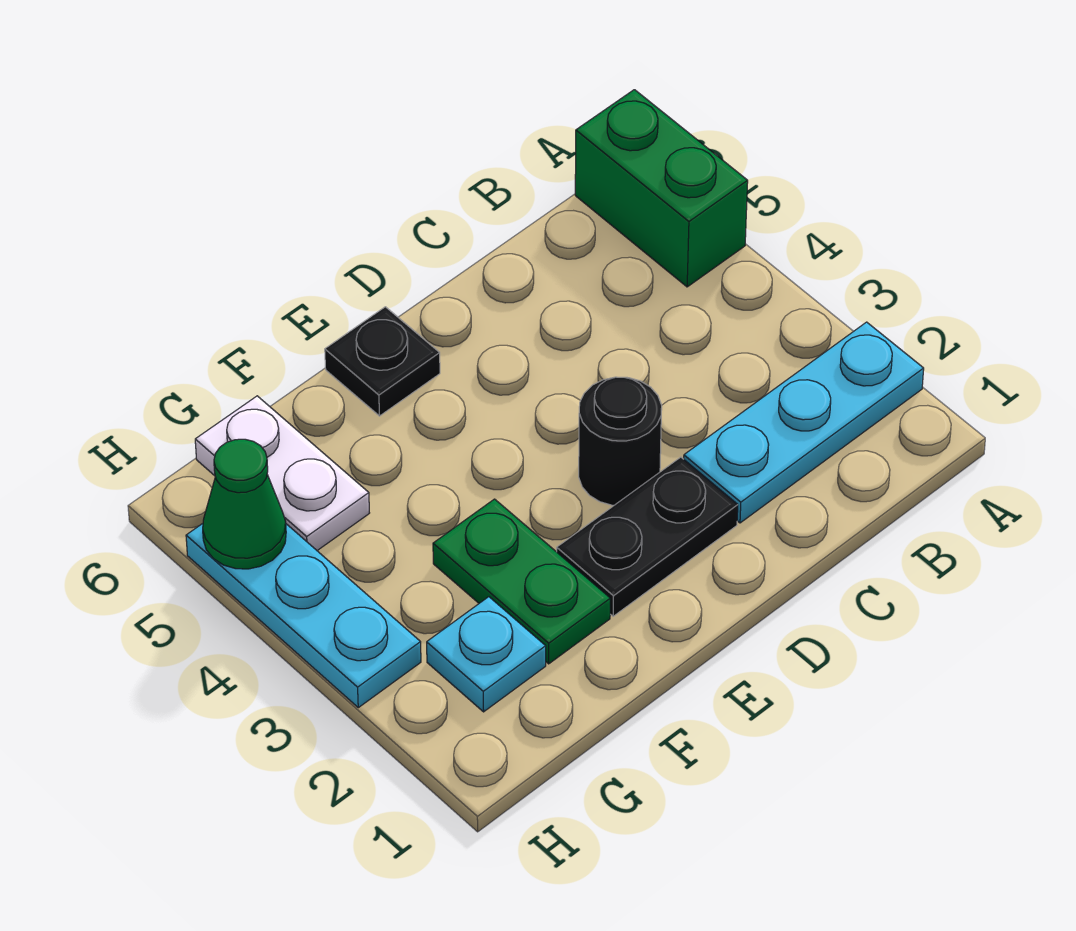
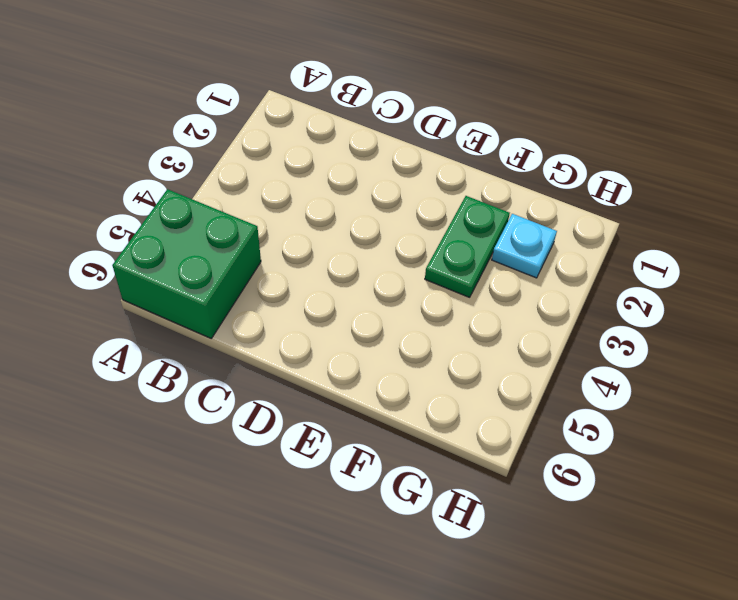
green brick A5:B6 level 1 -> green brick A5:A6 level 1
none -> cyan plate A2:C2 level 1
none -> black plate D2:E2 level 1

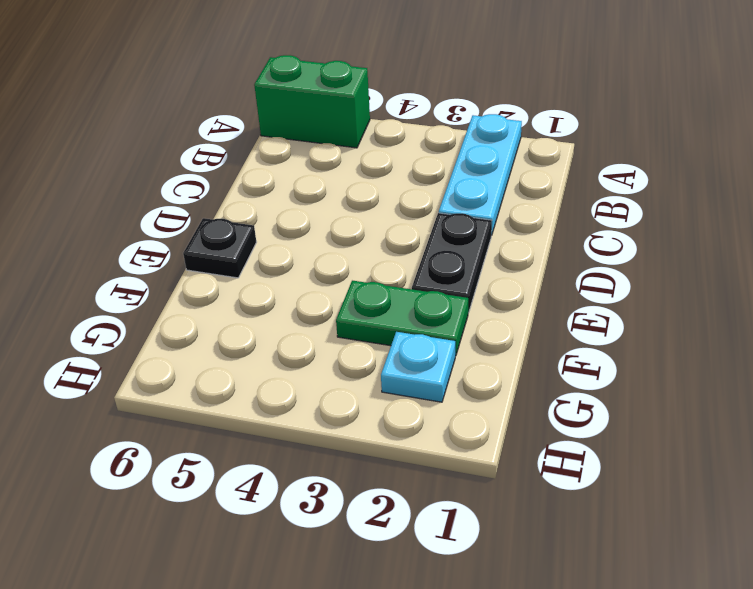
none -> black round brick D3 level 1
none -> white plate G5:G6 level 1

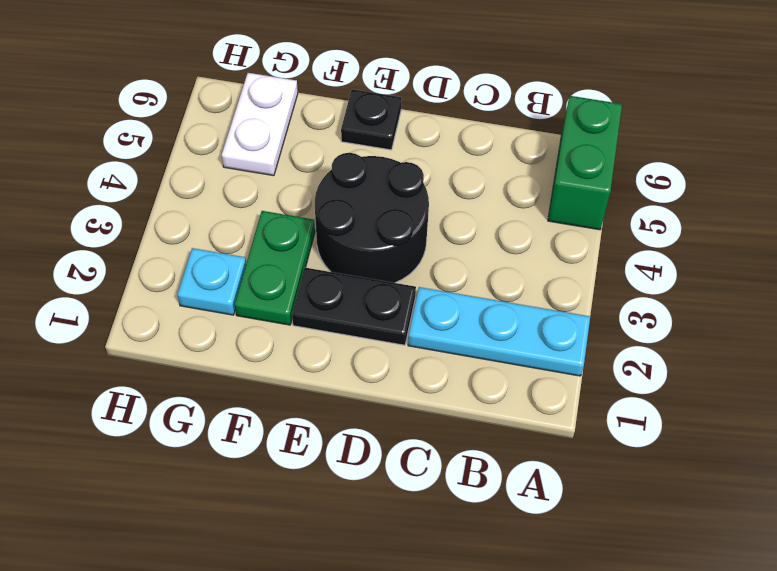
black round brick D3:E4 level 1 -> black round brick D3 level 1
none -> cyan plate H3:H5 level 1
none -> green cone H5 level 2

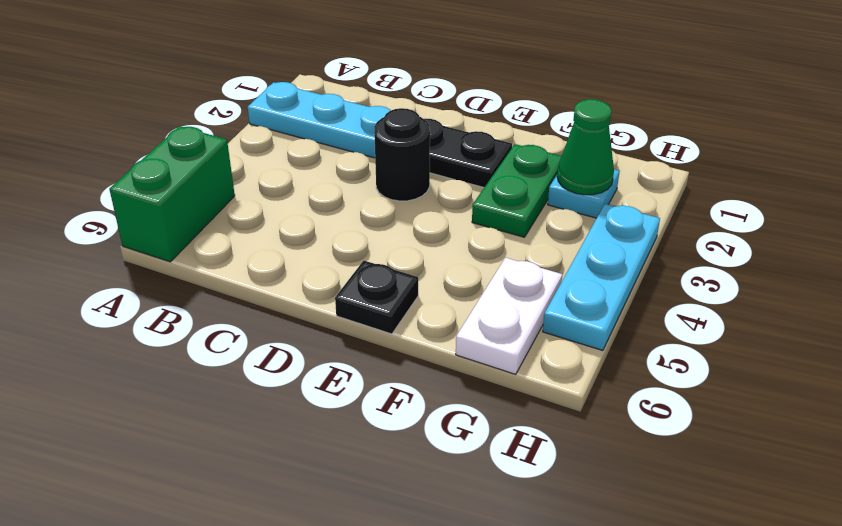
green cone G2 level 2 -> green cone H5 level 2

